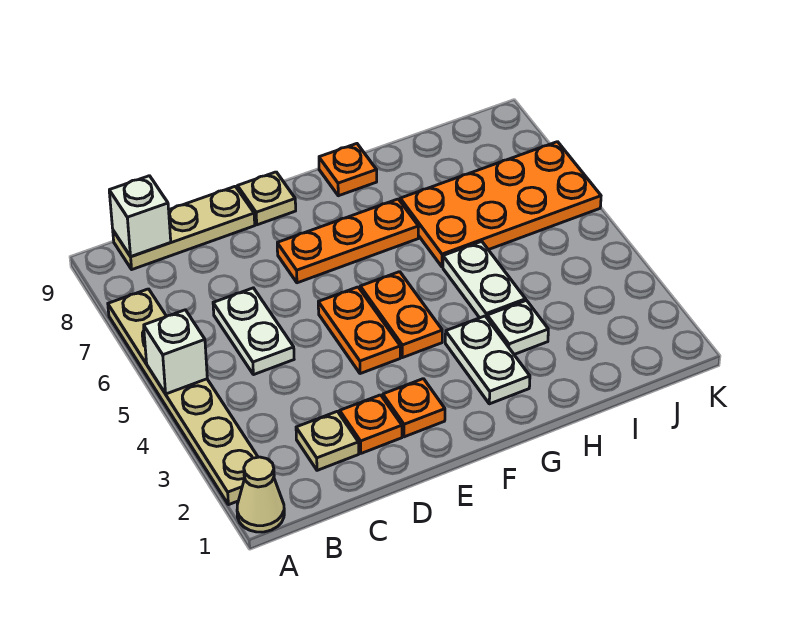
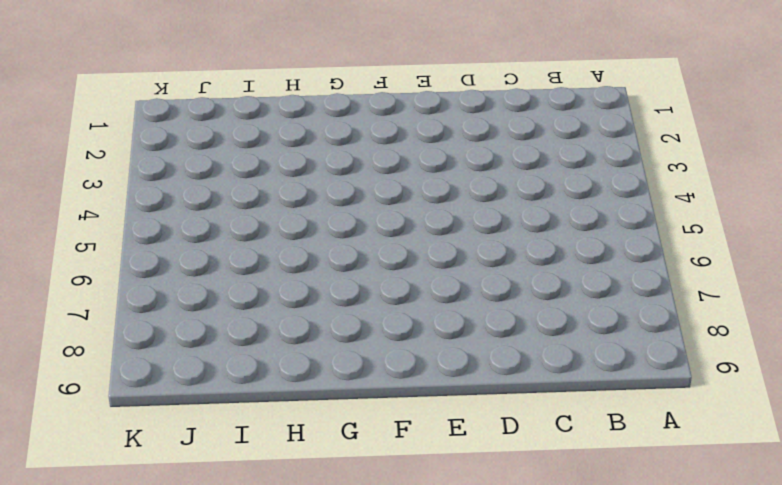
none -> tan cone A1 level 1
none -> tan plate A2:A7 level 1
none -> tan plate B9:D9 level 1

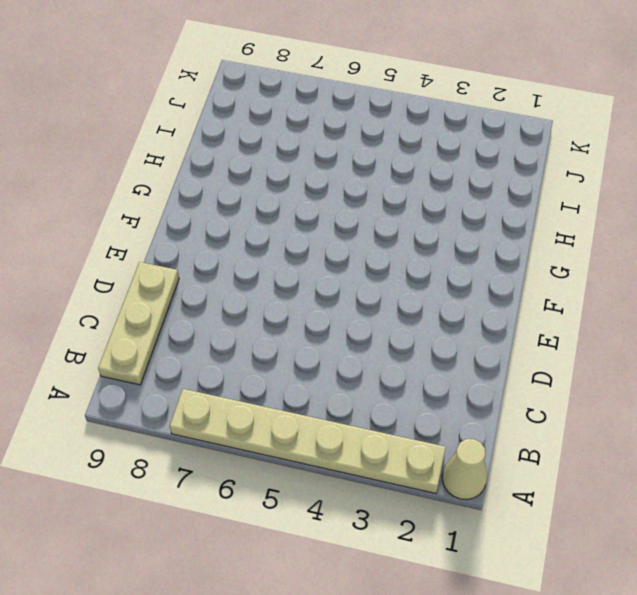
none -> tan plate C2 level 1
none -> white plate C5:C6 level 1
none -> orange plate D2 level 1

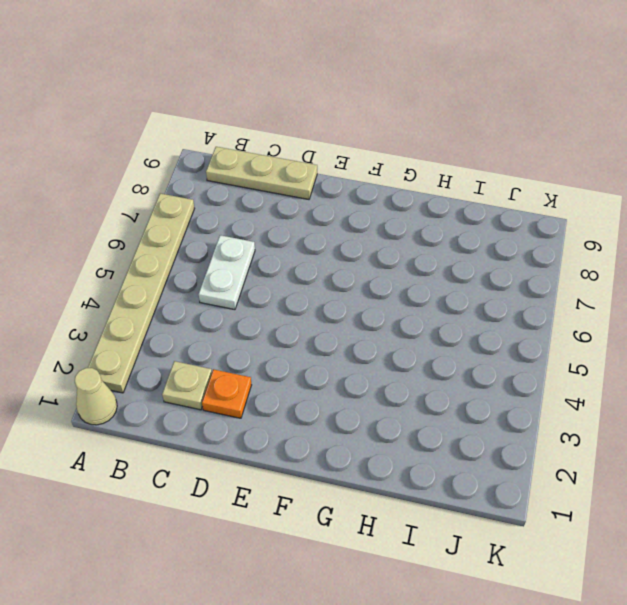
none -> orange plate E2 level 1
none -> orange plate E4:E5 level 1
none -> orange plate E7:G7 level 1

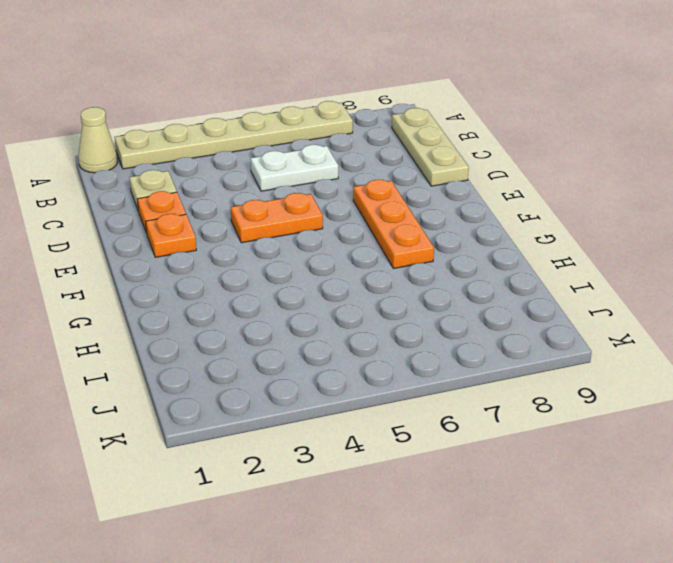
none -> tan plate E9 level 1
none -> orange plate F4:F5 level 1
none -> white plate G2:G3 level 1

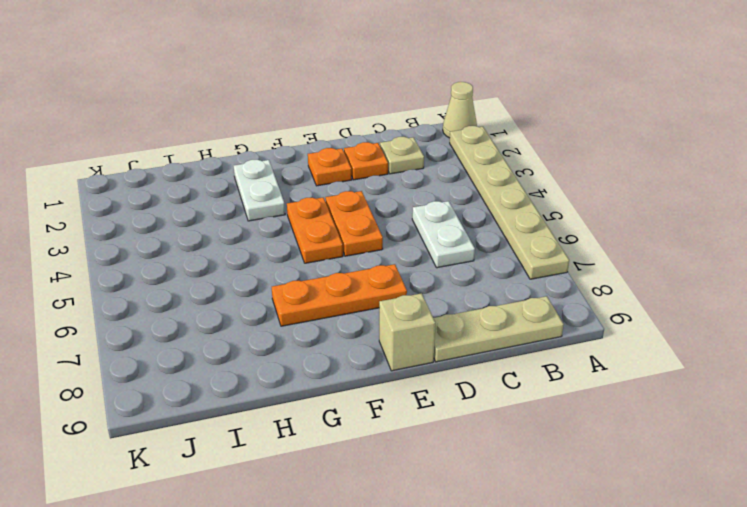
tan brick E9 level 1 -> tan plate E9 level 1
none -> orange plate G9 level 1
none -> white plate H3 level 1
none -> white plate H4:H5 level 1

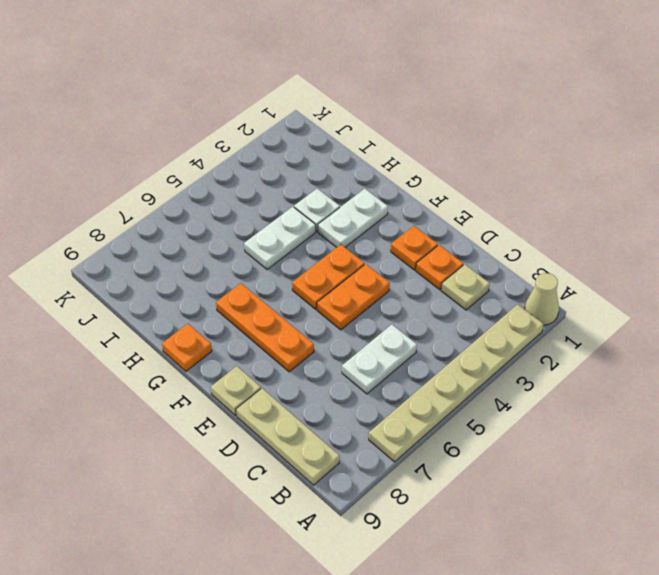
none -> orange plate H6:K7 level 1
none -> white brick A5 level 2
none -> white brick B9 level 2

